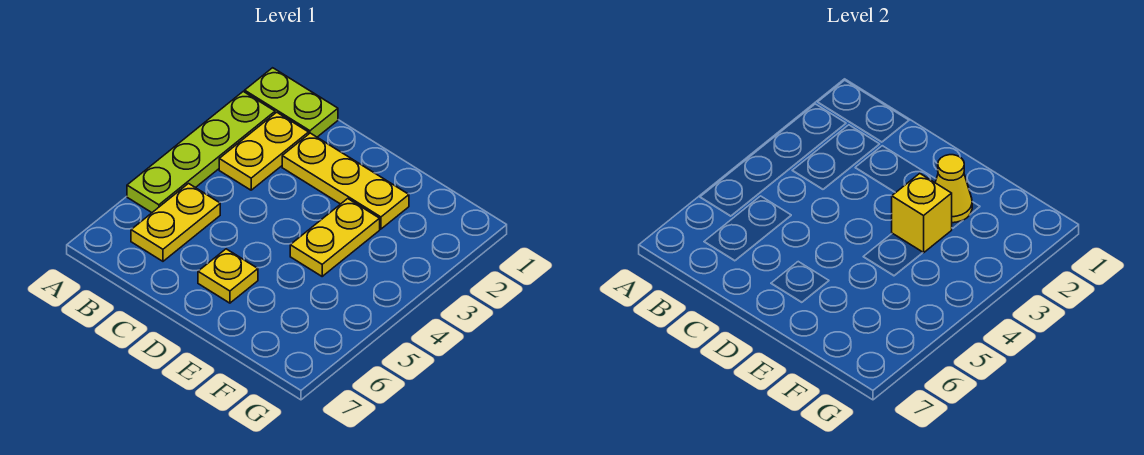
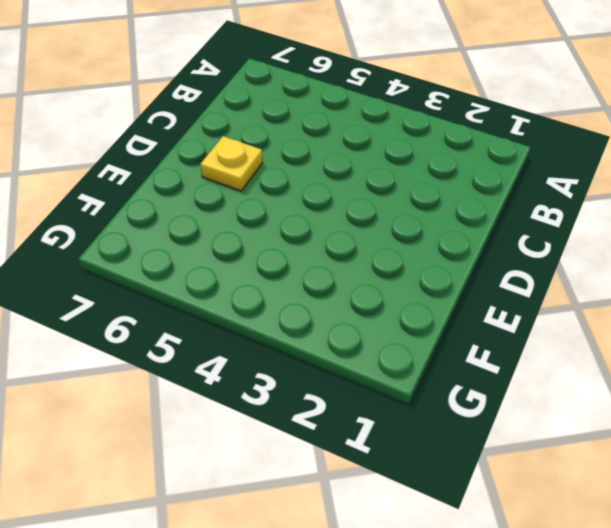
none -> lime plate A1:B1 level 1
none -> lime plate A2:A5 level 1

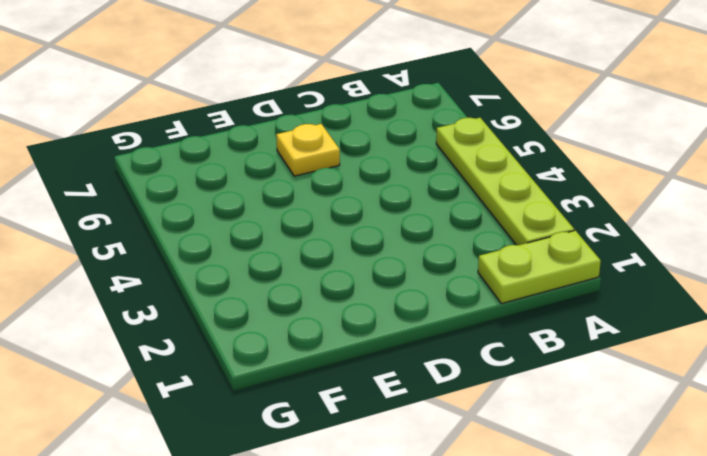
none -> yellow plate B2:B3 level 1
none -> yellow plate B5:B6 level 1

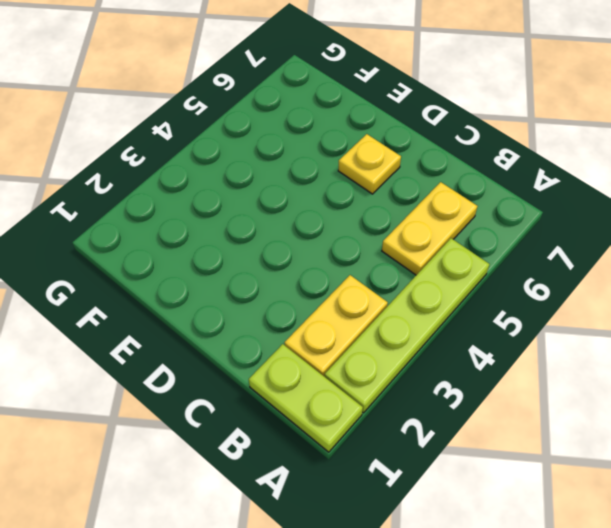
none -> yellow plate C2:E2 level 1
none -> yellow plate E3:E4 level 1

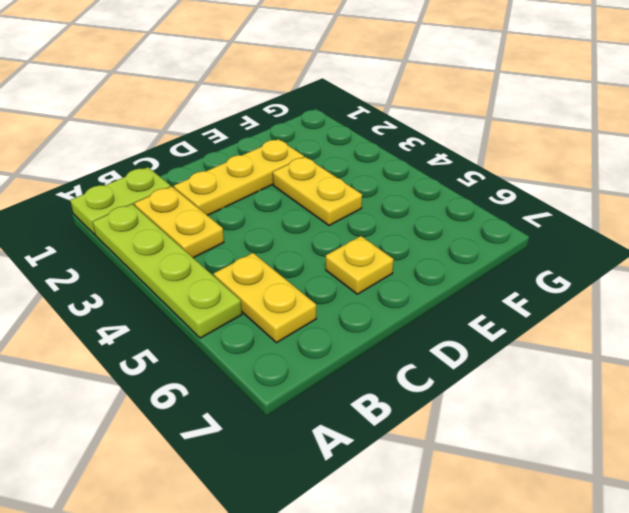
none -> yellow cone E2 level 2
none -> yellow brick E3 level 2

